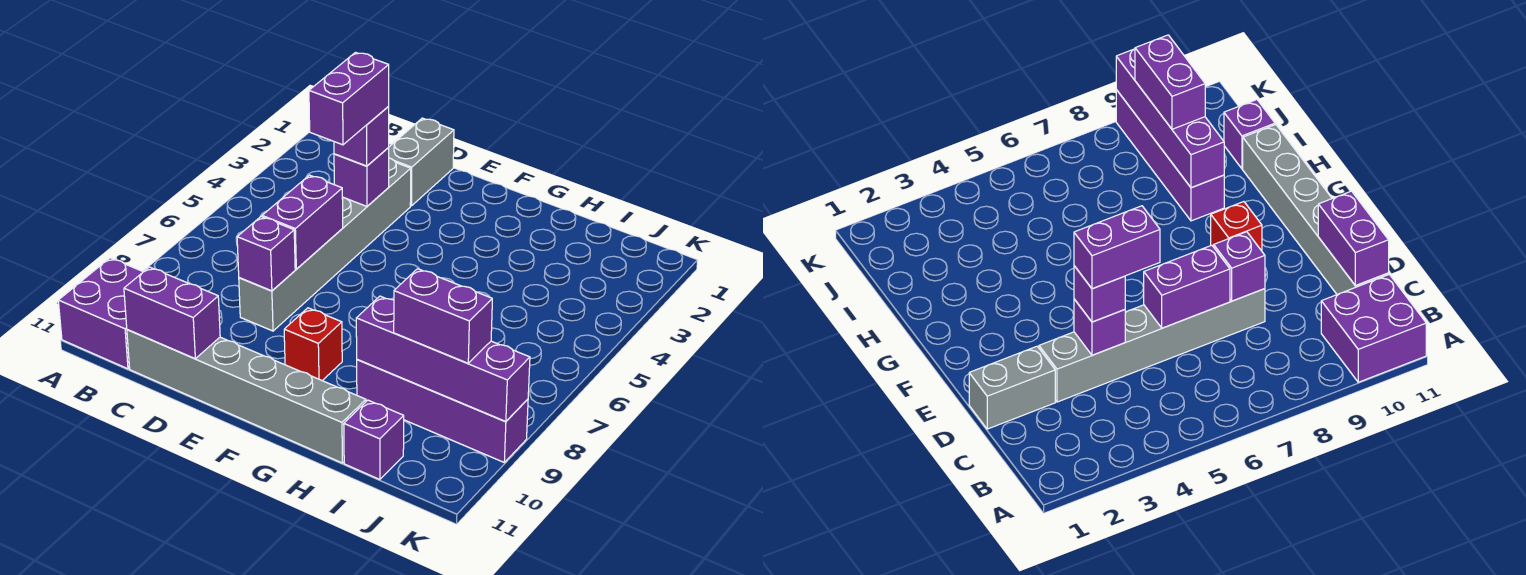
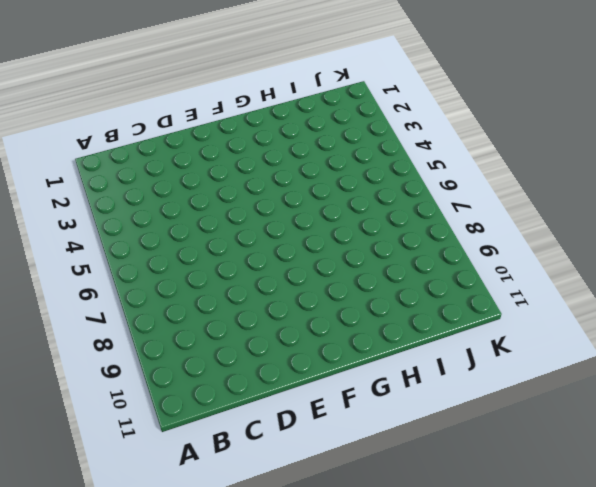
none -> purple brick A10:B11 level 1
none -> grey brick C11:H11 level 1
none -> grey brick D1:D2 level 1

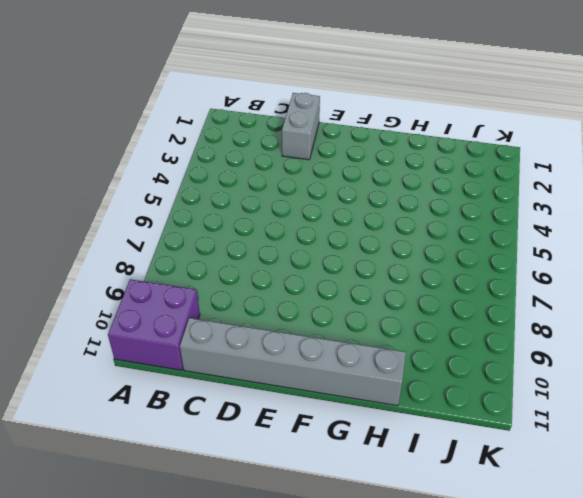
none -> grey brick D3:D8 level 1
none -> red brick F9 level 1
none -> purple brick H9:K9 level 1

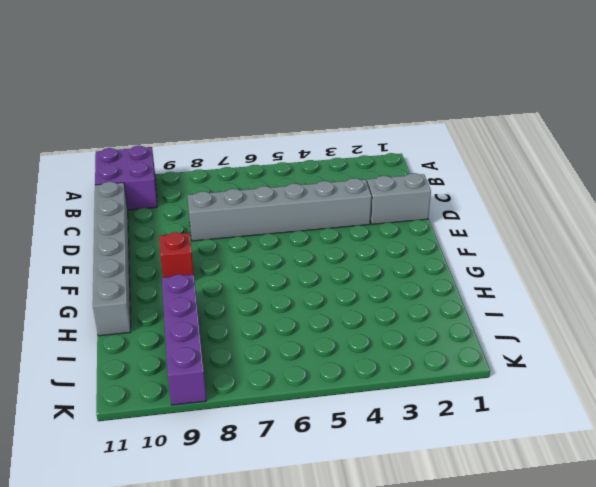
none -> purple brick I11 level 1
none -> purple brick C11:D11 level 2
none -> purple brick D4 level 2

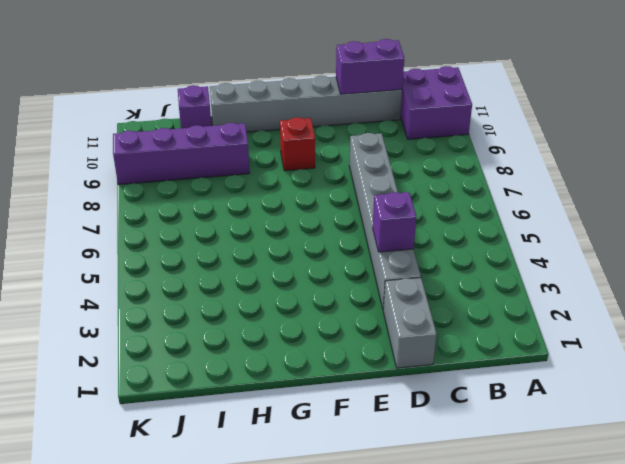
none -> purple brick D6:D7 level 2
none -> purple brick D8 level 2
none -> purple brick H9:K9 level 2

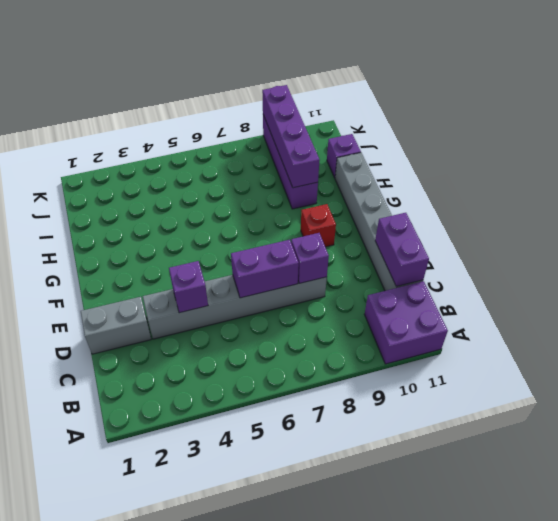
none -> purple brick D4 level 3
none -> purple brick I9:J9 level 3
none -> purple brick D4:D5 level 4

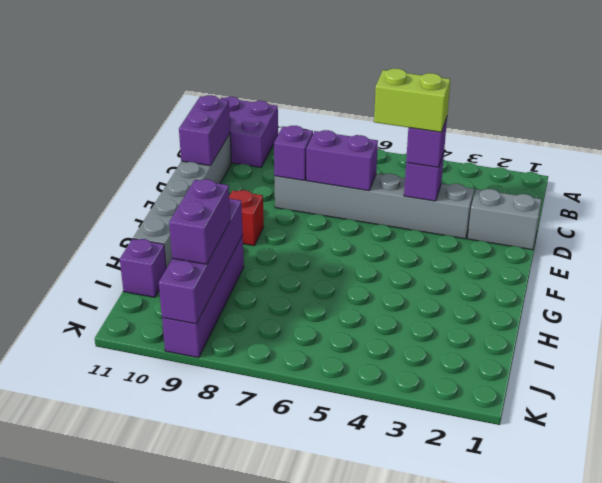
lime brick D4:D5 level 4 -> purple brick D4:D5 level 4

